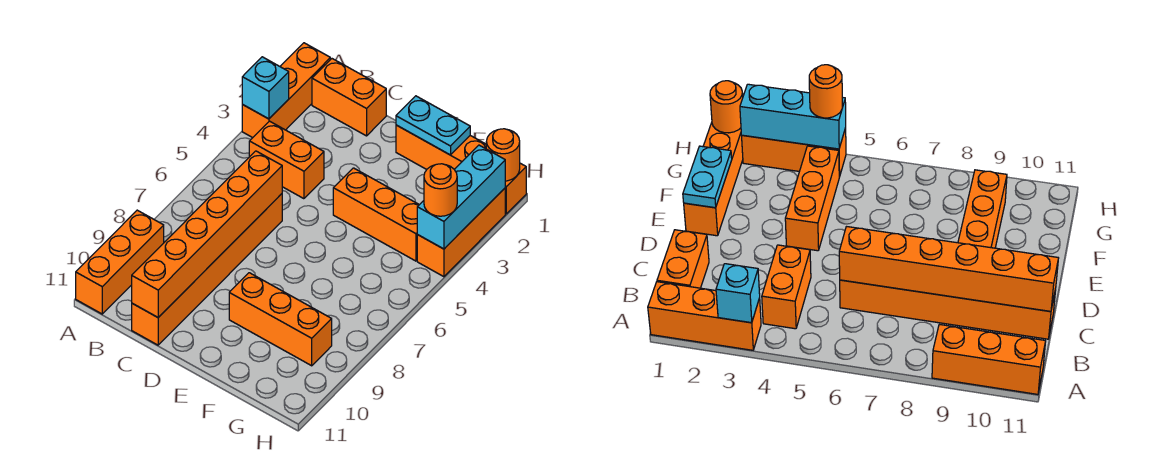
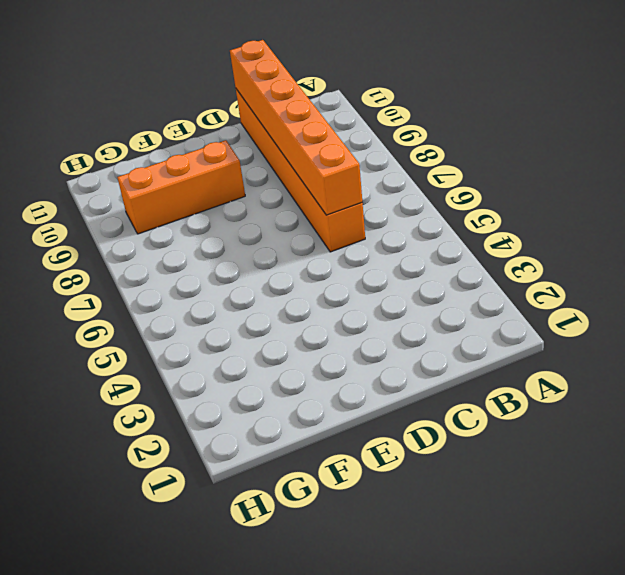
none -> orange brick A1:A3 level 1
none -> orange brick A9:A11 level 1
none -> orange brick B1:C1 level 1

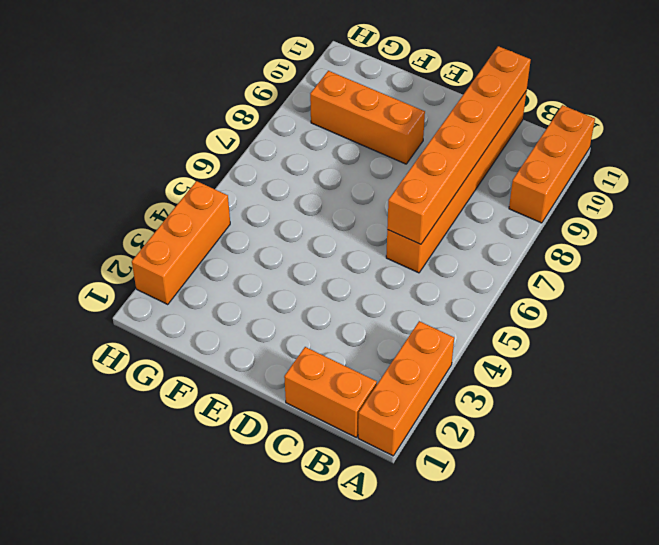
none -> orange brick B4:C4 level 1
none -> orange brick E1:H1 level 1
none -> orange brick E4:G4 level 1

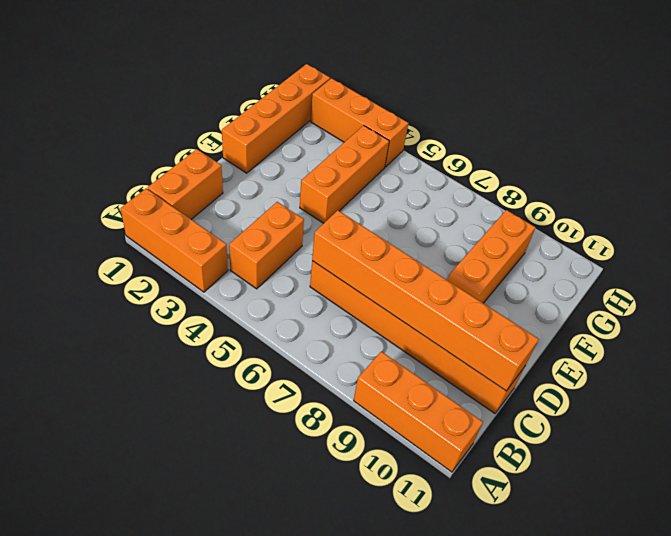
none -> cyan brick A3 level 2
none -> cyan plate E1:F1 level 2
none -> orange round brick H1 level 2

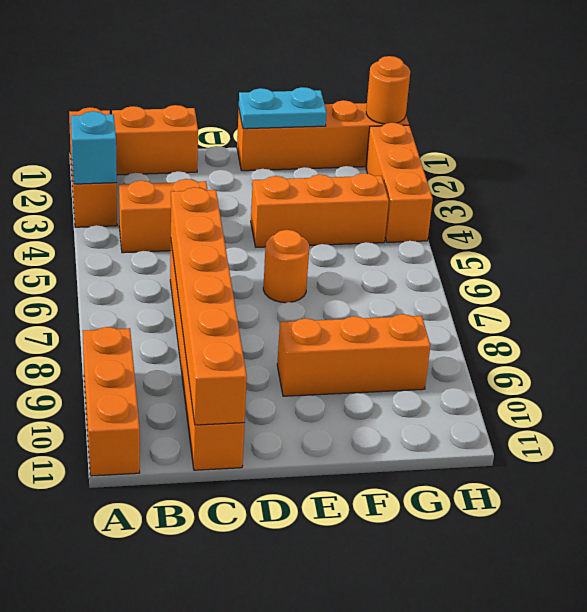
orange round brick E6 level 1 -> orange round brick H4 level 3
none -> cyan brick H2:H4 level 2

